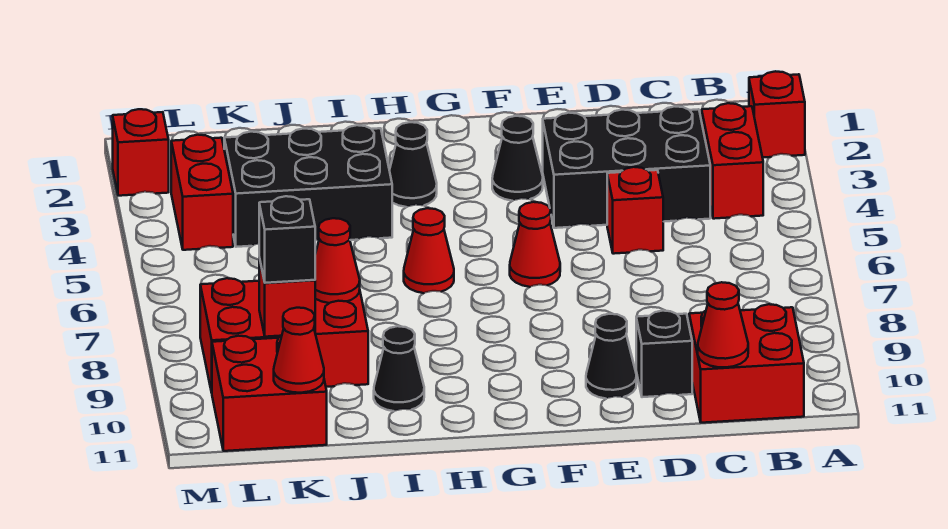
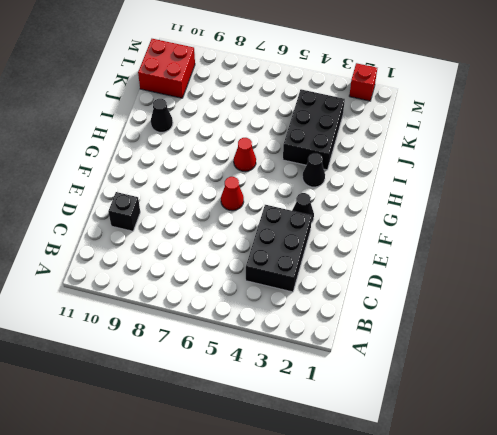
none -> red brick A2 level 1
none -> red brick B3:B4 level 1
none -> red brick B10:C11 level 1

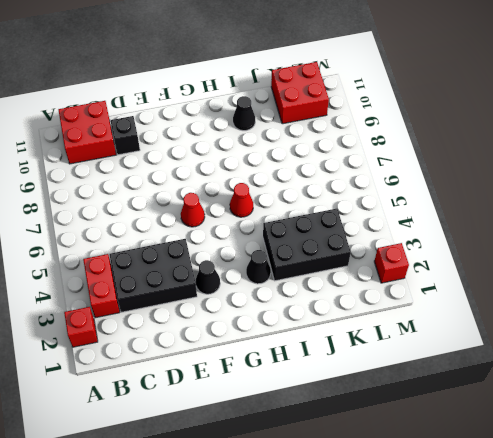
none -> red brick D5 level 1
none -> black cone E10 level 1
none -> red brick J8:L9 level 1

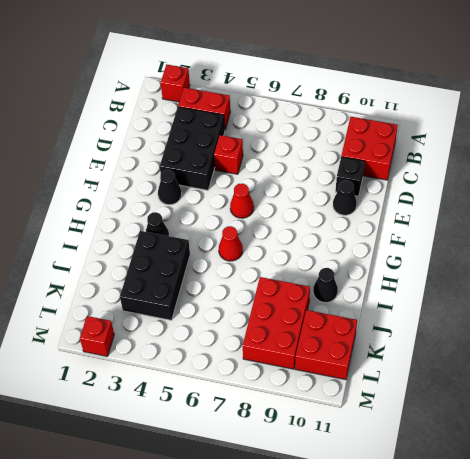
none -> red brick L3:L4 level 1
none -> red cone C11 level 2
none -> red cone J8 level 2

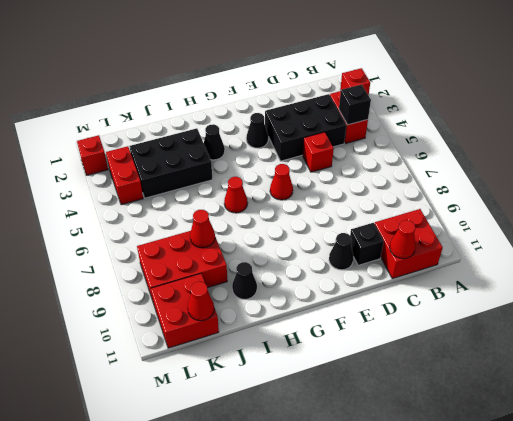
black brick B4 level 2 -> black brick K9 level 3
none -> red brick K9 level 2

